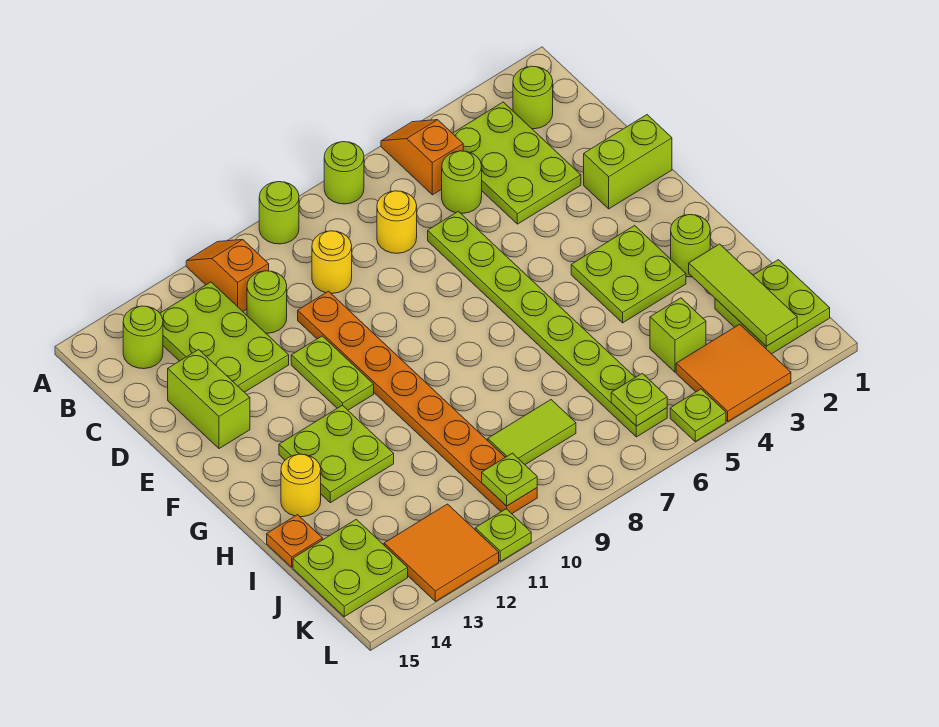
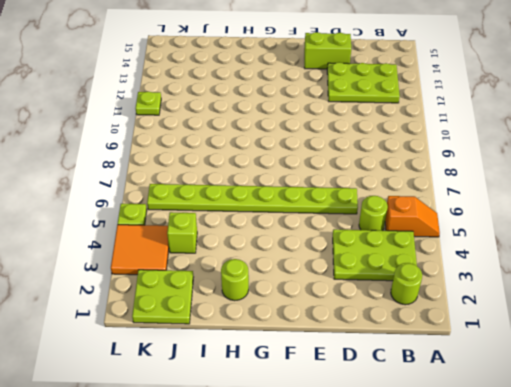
none -> lime round brick A7 level 1
none -> lime round brick A9 level 1
none -> orange slope A11:B11 level 1 top B
none -> lime round brick B14 level 1

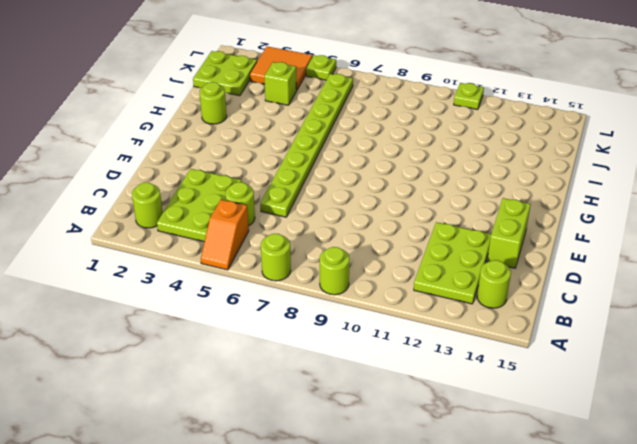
none -> orange slope A11:B11 level 1 top B
none -> yellow round brick C7 level 1
none -> yellow round brick C9 level 1
none -> lime round brick C11 level 1

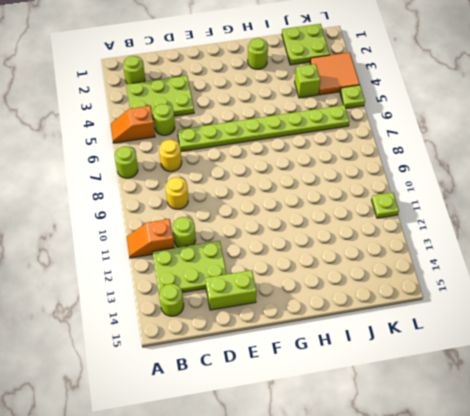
none -> lime round brick A9 level 1
none -> orange plate D10:K10 level 1
none -> lime brick E1:E2 level 1
none -> lime plate E11:F11 level 1

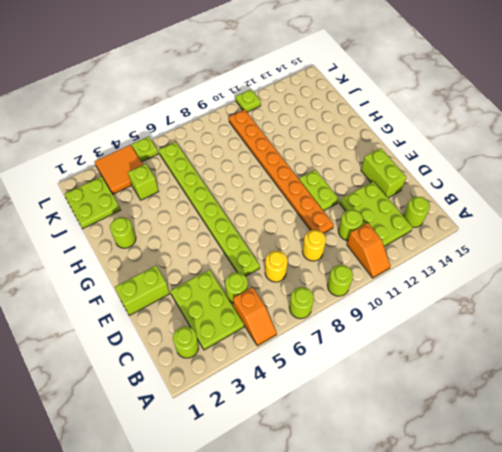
none -> lime plate G3:H4 level 1
none -> lime plate G12:H13 level 1
none -> yellow round brick H14 level 1
none -> orange plate I15 level 1

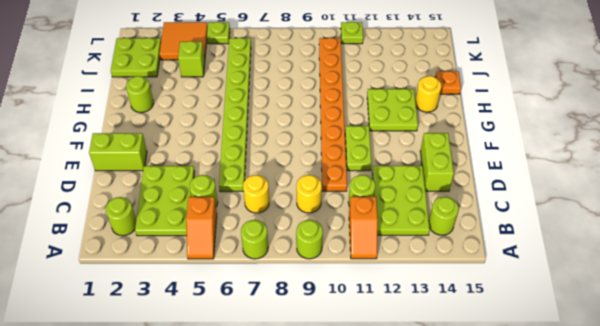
none -> lime plate G3:H4 level 1
none -> lime tile J8:J9 level 1
none -> lime plate J14:K15 level 1
none -> orange tile K12:L13 level 1

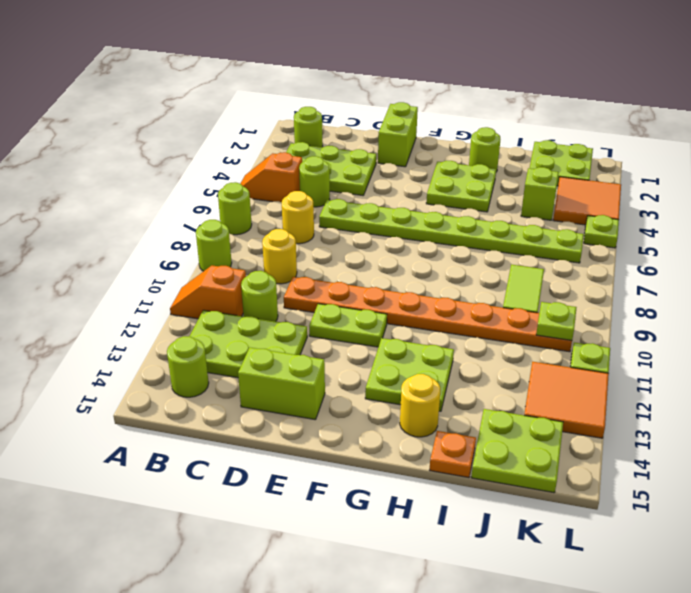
none -> lime tile I2:K2 level 2
none -> lime plate K6 level 2

